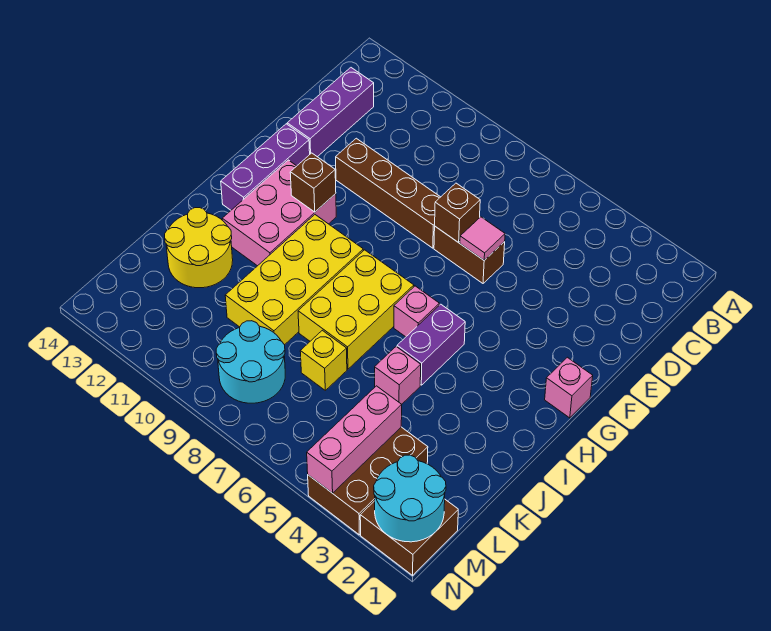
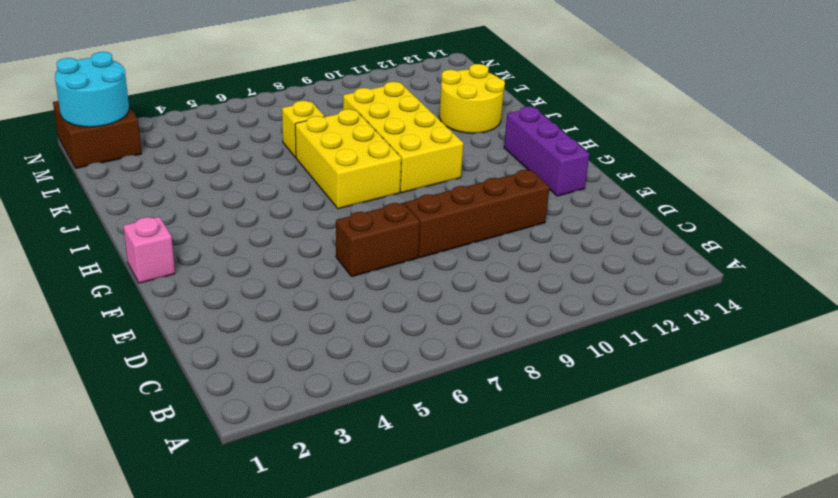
none -> purple brick C13:E13 level 1
none -> pink brick G11:I12 level 1
none -> purple brick H5:I5 level 1

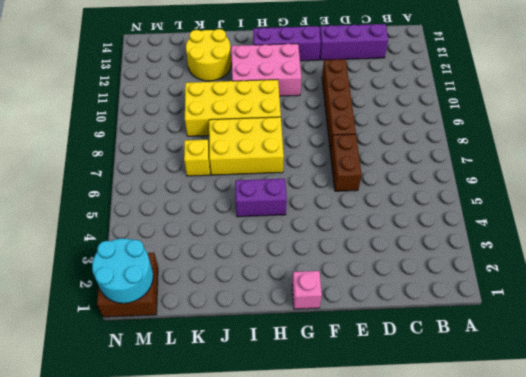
none -> pink brick H6 level 1
none -> pink brick J5 level 1
none -> brown brick L3:N4 level 1

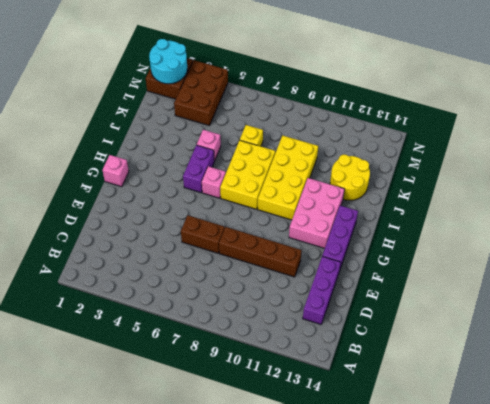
none -> cyan round brick L8:M9 level 1
none -> pink tile E6 level 2
none -> brown brick E7 level 2

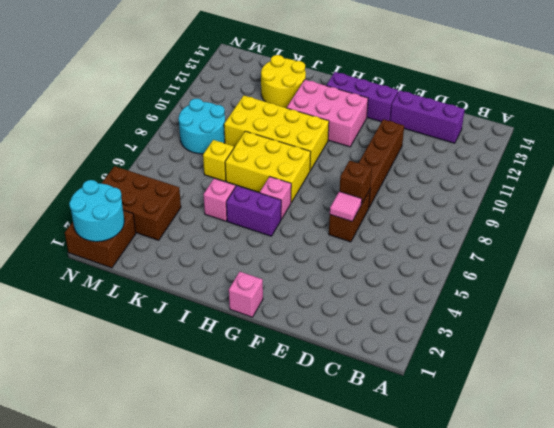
none -> brown brick G11 level 2
none -> pink brick L4:N4 level 2

